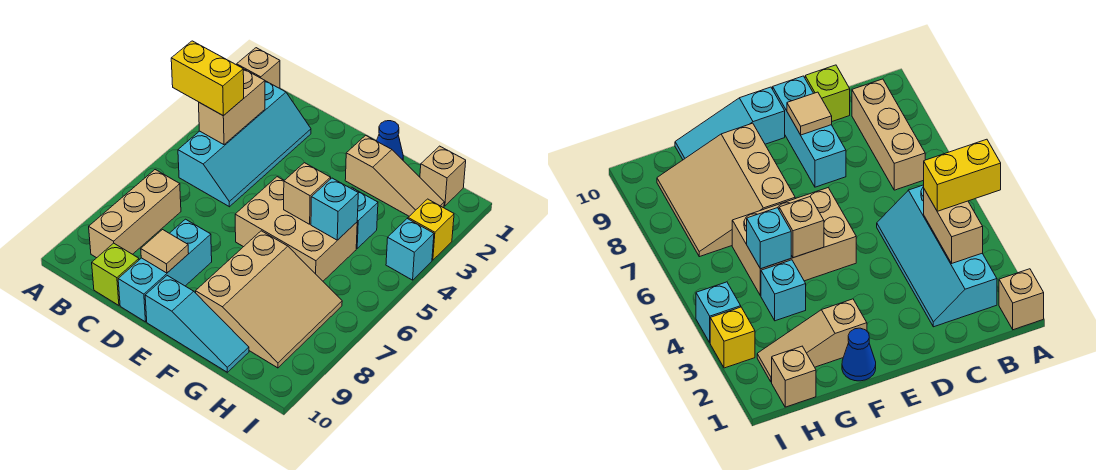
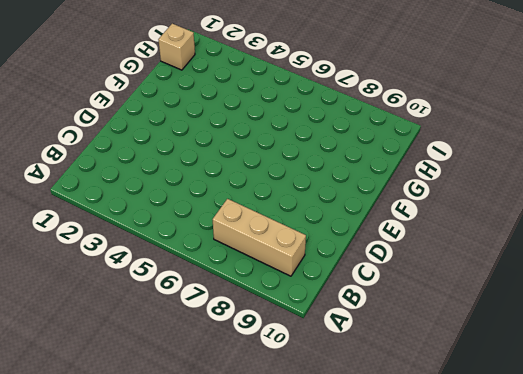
none -> tan brick A1 level 1
none -> cyan slope B2:C5 level 1 top B
none -> lime brick C10 level 1

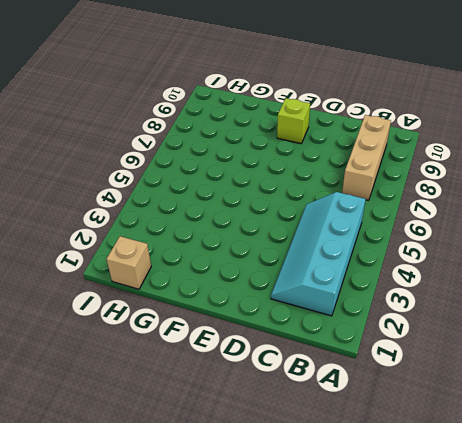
lime brick E9 level 1 -> lime brick C10 level 1
none -> tan brick A1 level 1
none -> cyan brick D8:D10 level 1
none -> tan brick E5:G6 level 1

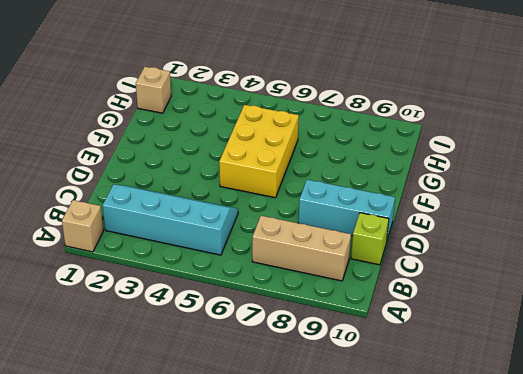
yellow brick E5:G6 level 1 -> tan brick E5:G6 level 1
none -> cyan slope E10:G10 level 1 top E
none -> blue cone F1 level 1
none -> tan slope F2:H2 level 1 top F

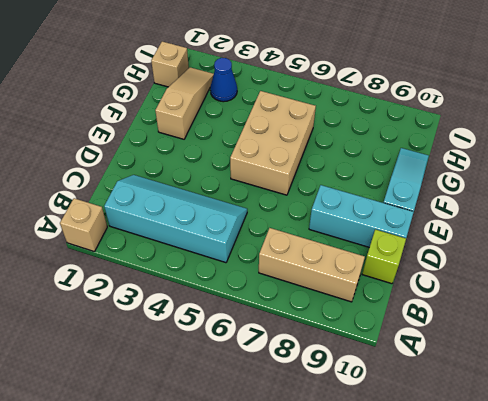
blue cone H3 level 1 -> blue cone F1 level 1
none -> tan slope F7:H9 level 1 top F
none -> cyan brick G4 level 1
none -> yellow brick I3 level 1

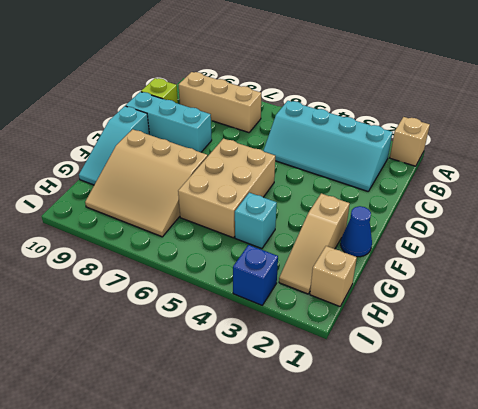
blue brick I3 level 1 -> yellow brick I3 level 1
none -> cyan brick I4 level 1
none -> tan brick B3:B4 level 2
none -> tan tile D9 level 2

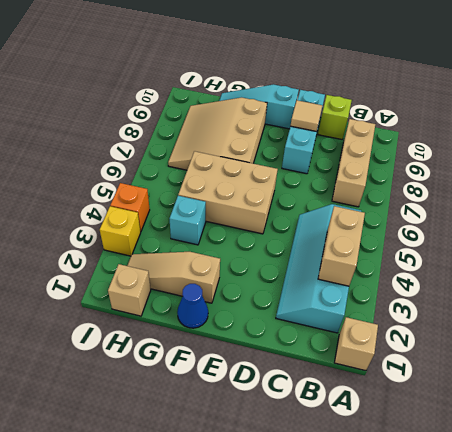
orange brick I4 level 1 -> cyan brick I4 level 1
none -> tan brick F5 level 2
none -> cyan brick G5 level 2
none -> yellow brick A4:B4 level 3

